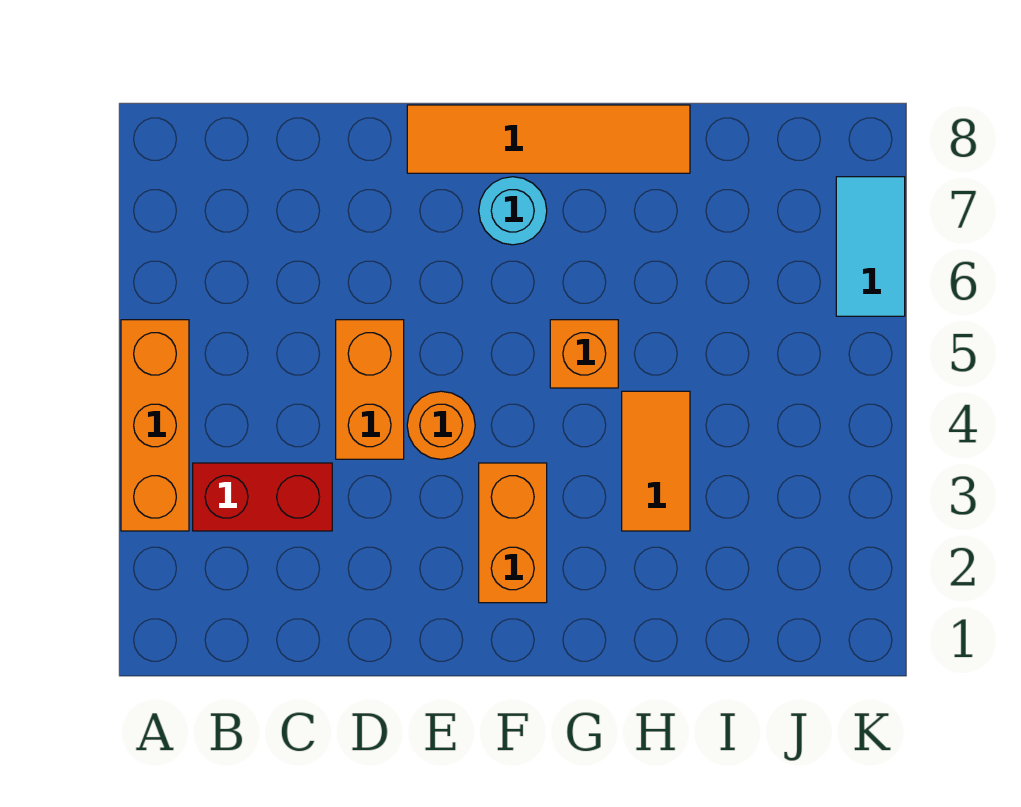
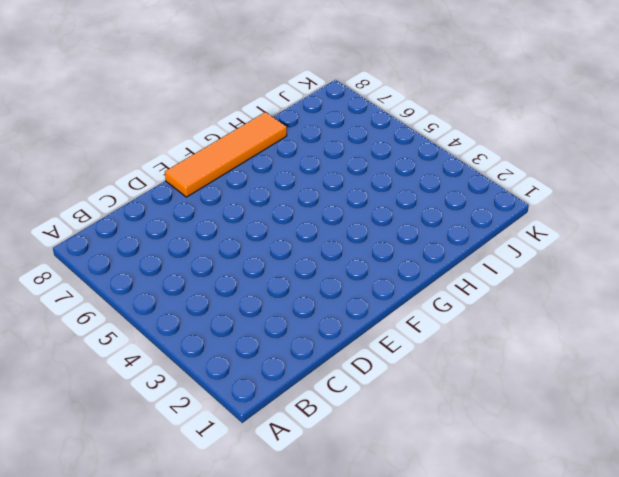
none -> orange brick A3:A5 level 1
none -> red brick B3:C3 level 1

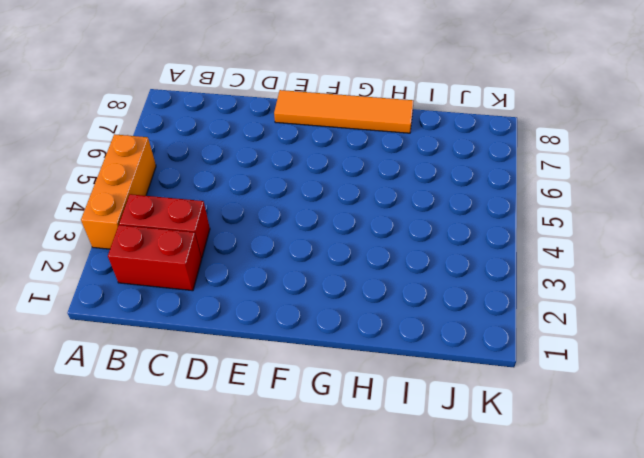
red brick B2:C2 level 1 -> none
none -> orange brick D4:D5 level 1
none -> orange round brick E4 level 1

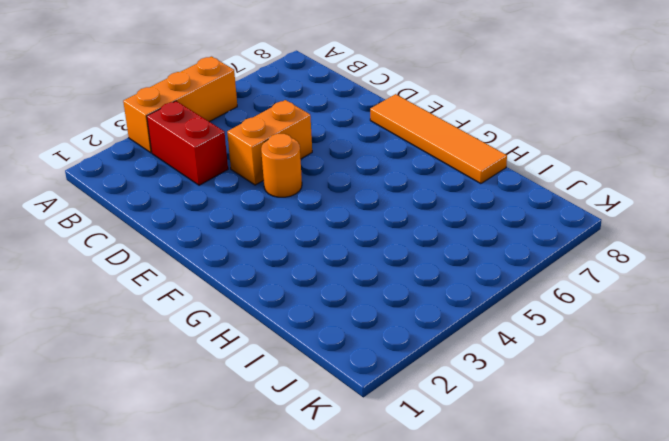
none -> orange brick F2:F3 level 1
none -> cyan round brick F7 level 1

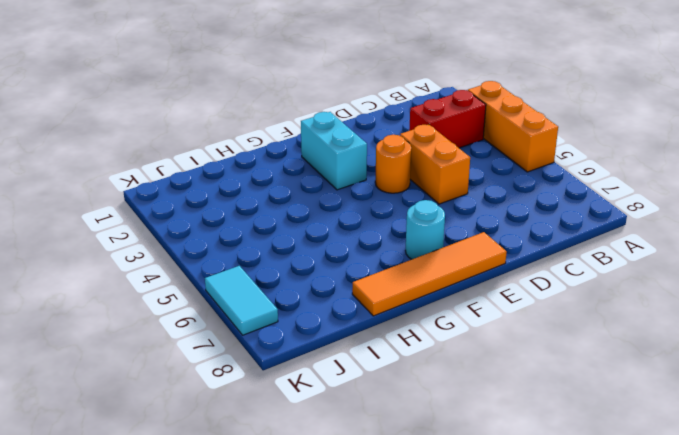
cyan brick F2:F3 level 1 -> orange brick F2:F3 level 1
none -> orange brick G5 level 1
none -> orange tile H3:H4 level 1

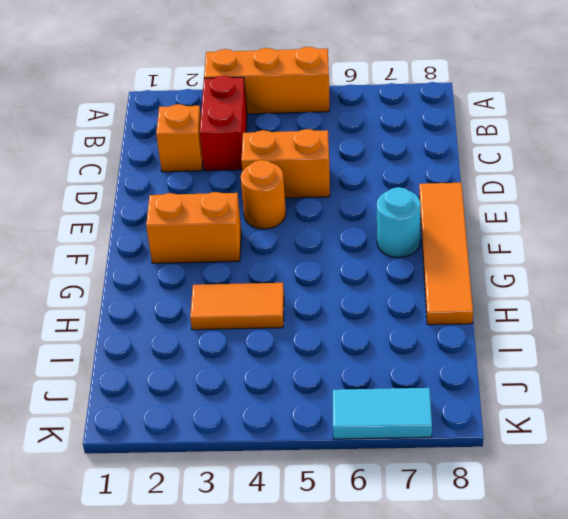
orange brick C2 level 1 -> orange brick G5 level 1

